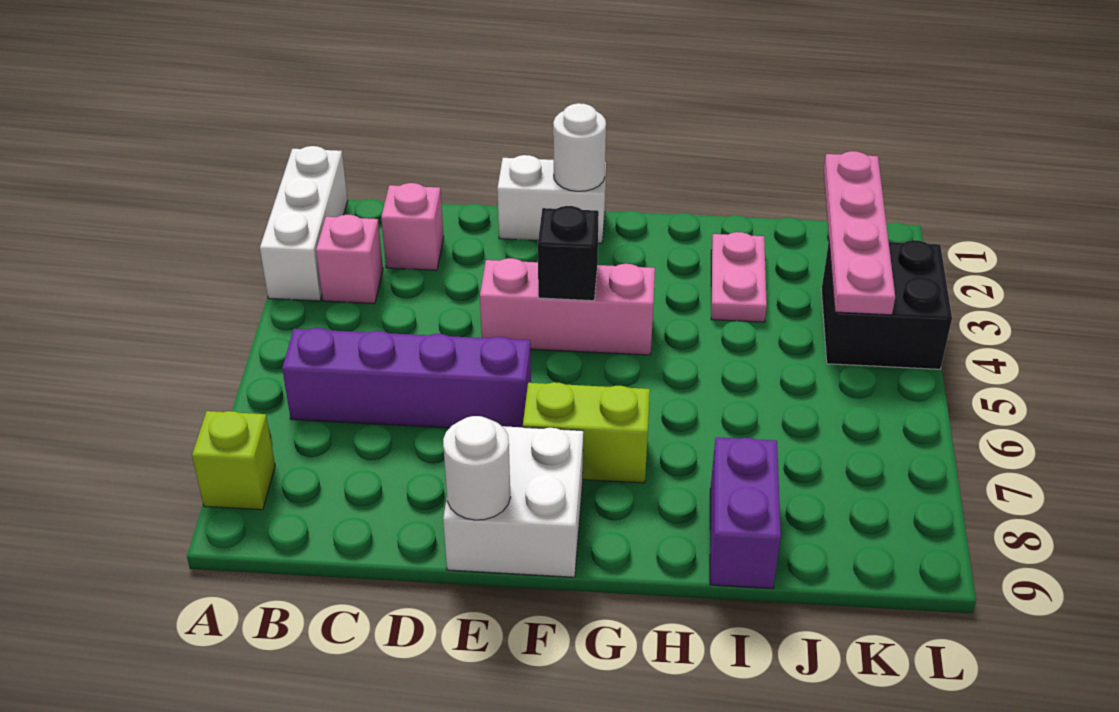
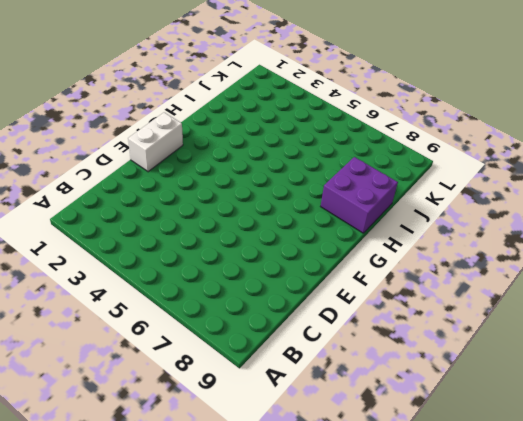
purple brick H8:I9 level 1 -> purple brick I8:I9 level 1
none -> white brick A1:A3 level 1
none -> lime brick A8 level 1
none -> pink brick B3 level 1

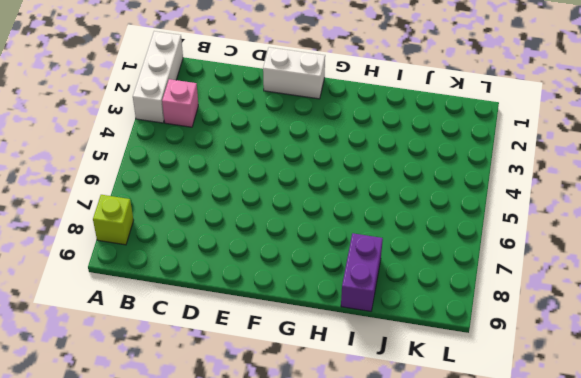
none -> purple brick B6:E6 level 1
none -> pink brick C2 level 1
none -> pink brick E4:G4 level 1

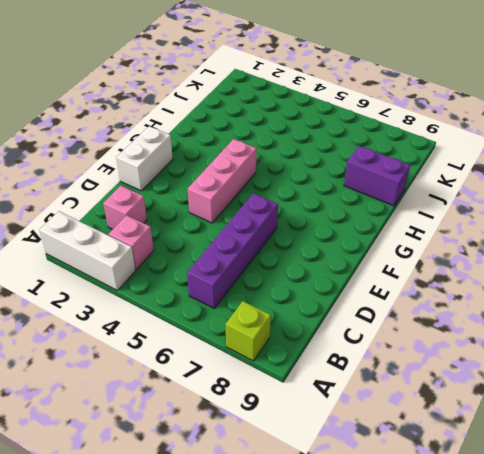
none -> white brick E8:F9 level 1
none -> lime brick F7:G7 level 1
none -> pink plate I2:I3 level 1

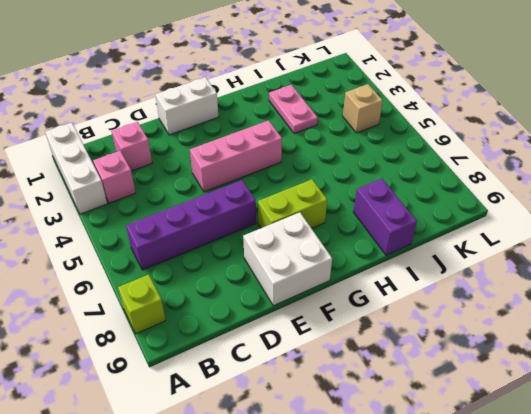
tan brick K4 level 1 -> black brick K3:L4 level 1
none -> white round brick E9 level 2
none -> white round brick F1 level 2
none -> black brick F4 level 2

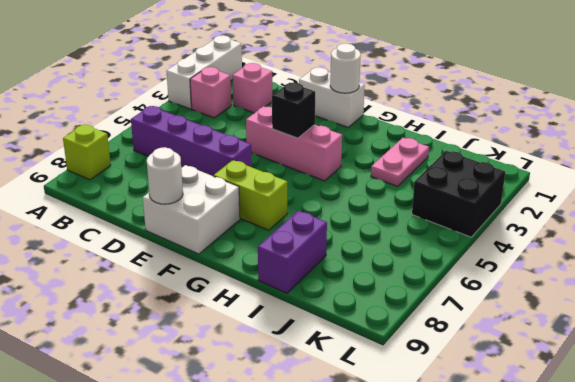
none -> pink plate K1:K4 level 2

